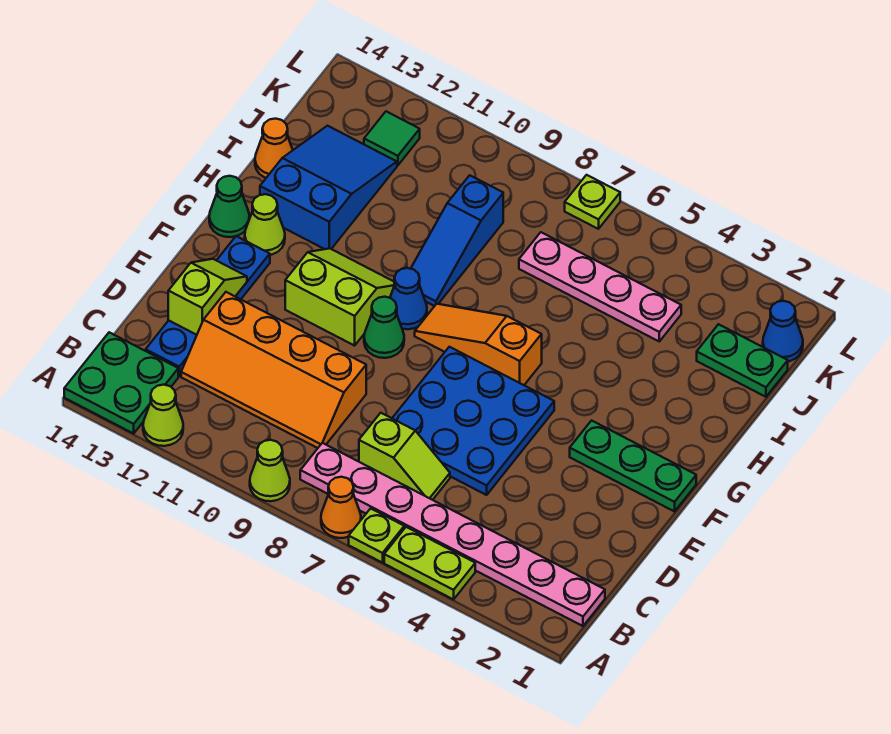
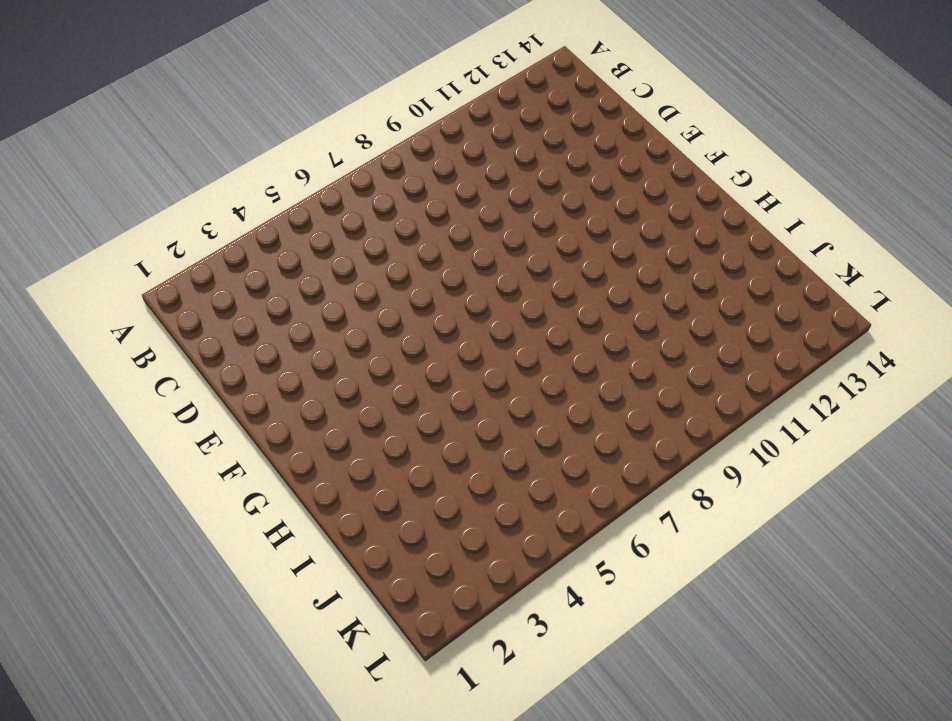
none -> lime plate A4:A5 level 1
none -> lime plate A6 level 1
none -> orange cone A7 level 1

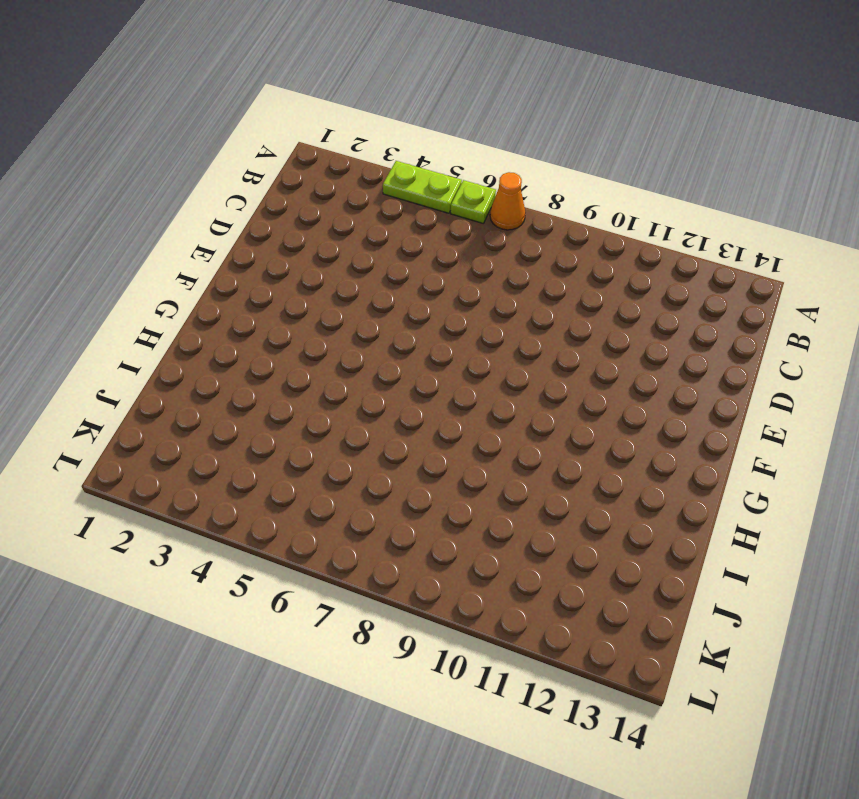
none -> lime cone A9 level 1
none -> lime cone A12 level 1
none -> green plate A13:B14 level 1

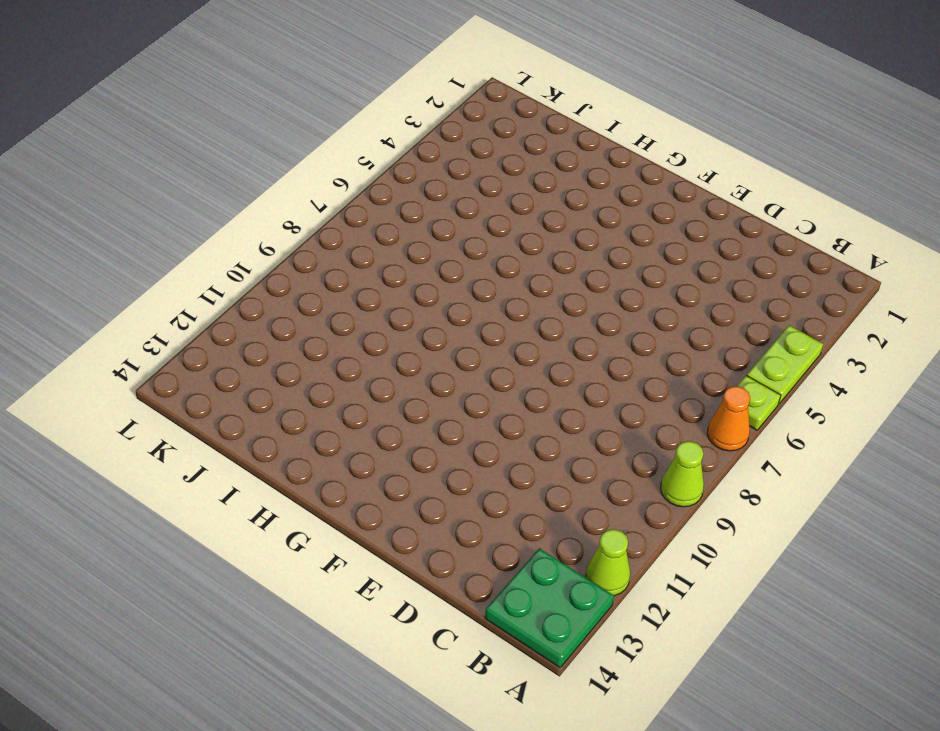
none -> pink plate B1:B8 level 1
none -> lime slope C6:C7 level 1 top 7
none -> orange slope C9:D12 level 1 top D

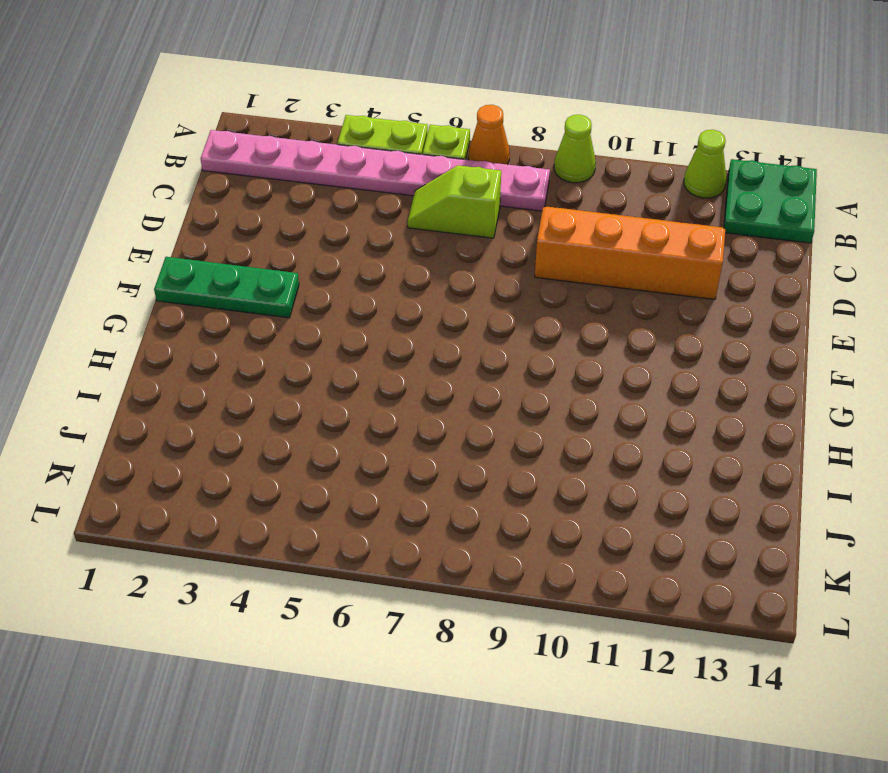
none -> blue plate C13:F13 level 1
none -> blue plate D5:F7 level 1
none -> green cone F9 level 1

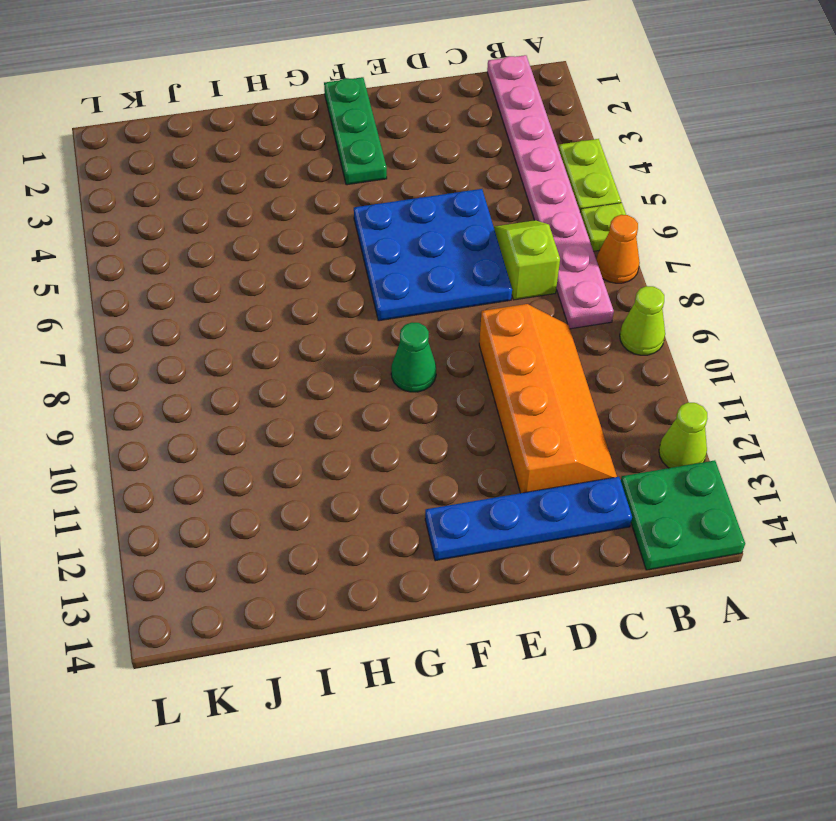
none -> lime slope F10:G11 level 1 top F
none -> orange slope G6:G8 level 1 top 6
none -> blue cone G9 level 1

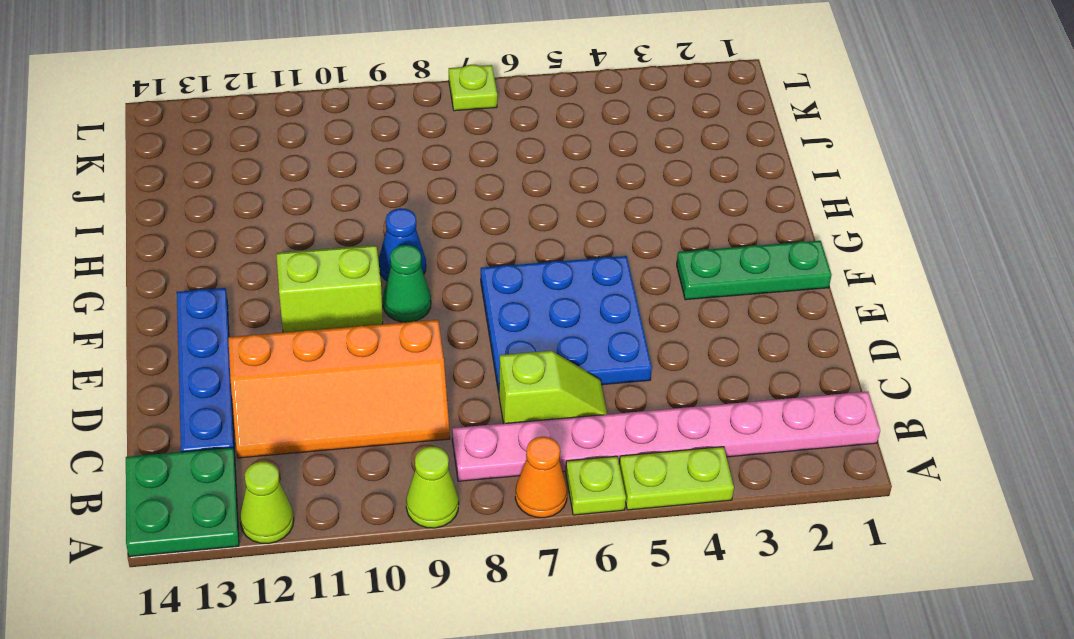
none -> orange slope G6:G8 level 1 top 6
none -> lime cone G13 level 1
none -> green cone G14 level 1

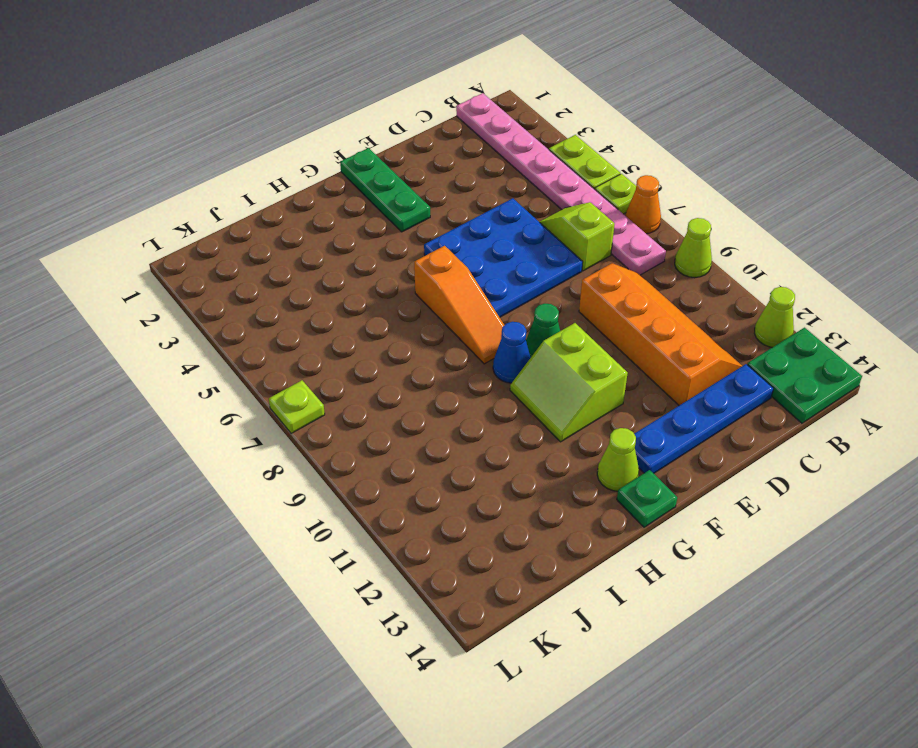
green plate G14 level 1 -> green cone G14 level 1
none -> blue slope H9:J9 level 1 top J
none -> blue slope H12:J13 level 1 top H
none -> orange cone I14 level 1

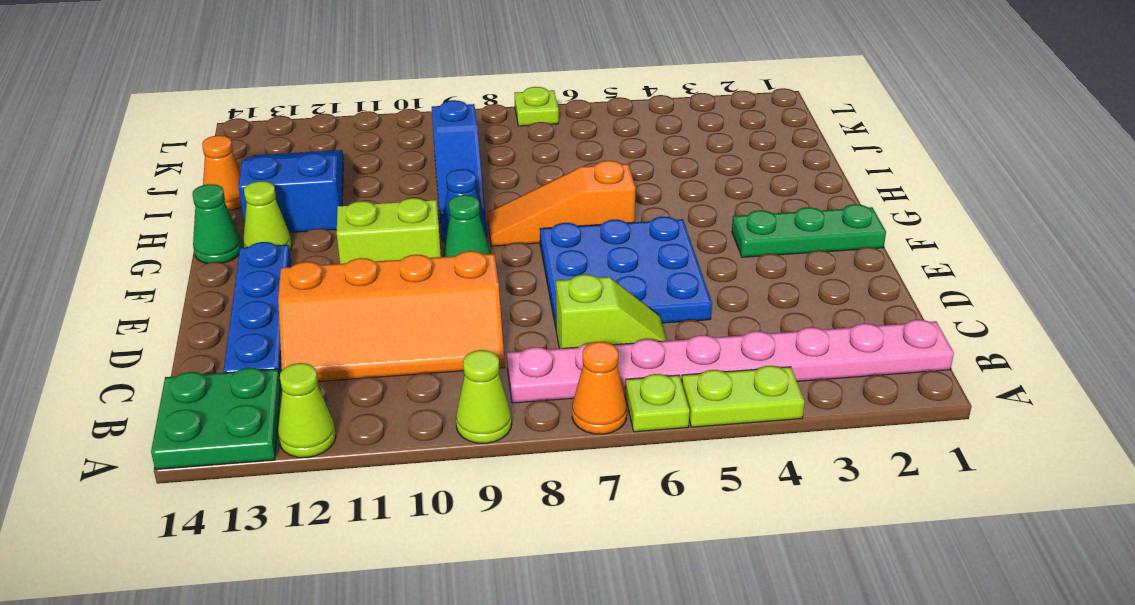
none -> green plate J1:J2 level 1
none -> pink plate J4:J7 level 1
none -> blue cone K1 level 1

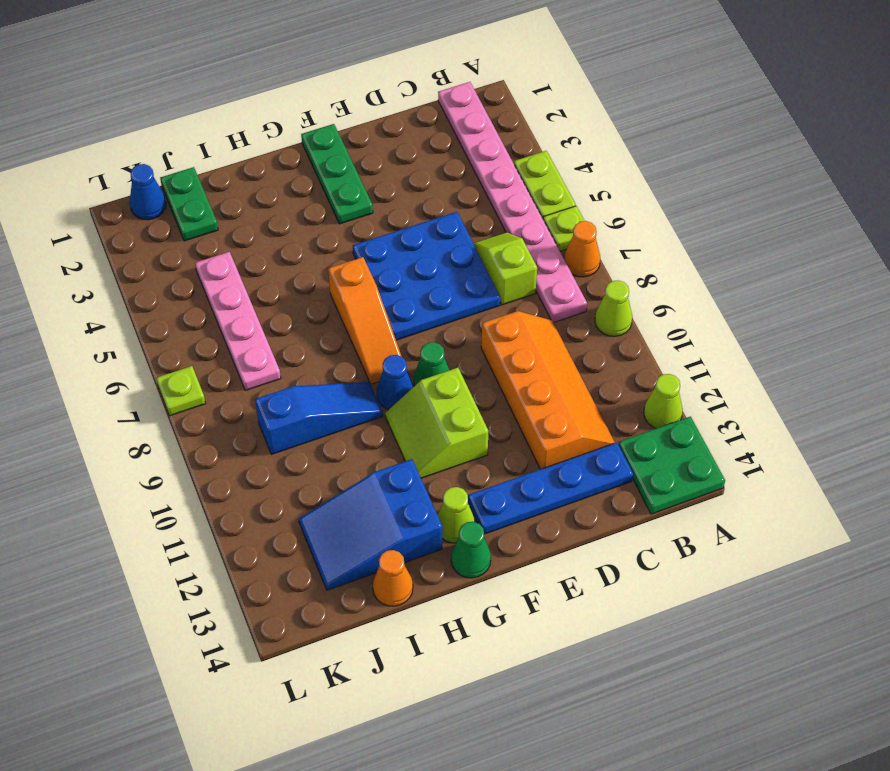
none -> green tile K12 level 1
none -> lime slope D13:E13 level 2 top D

